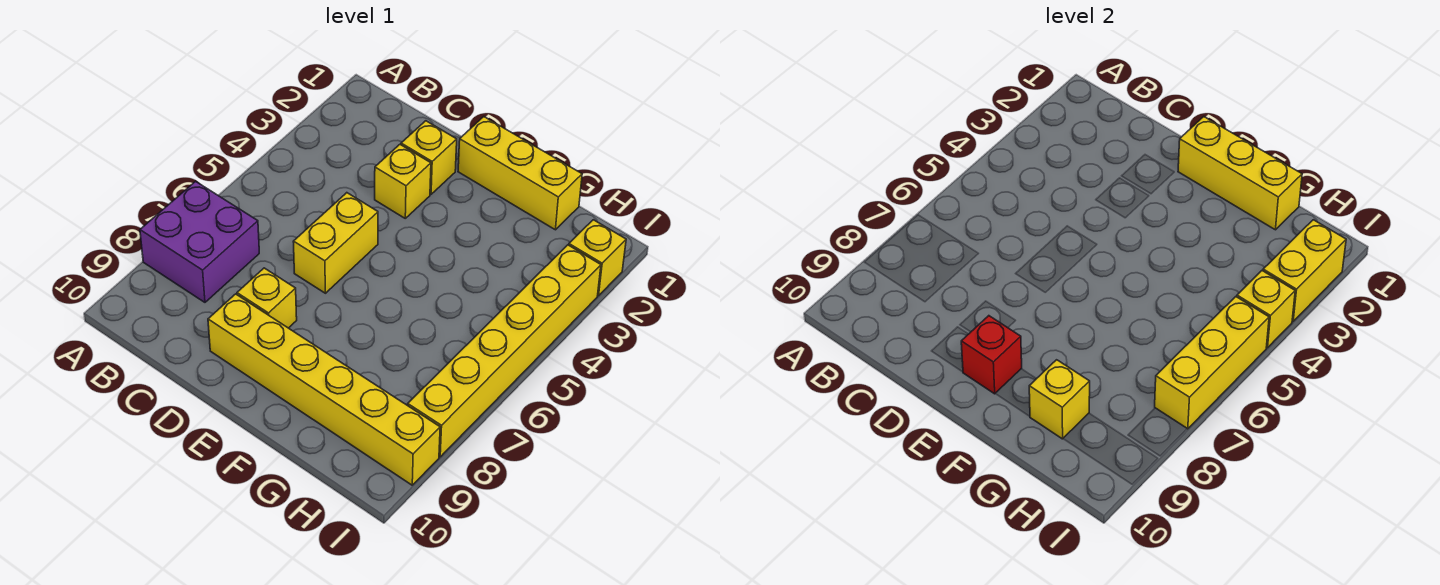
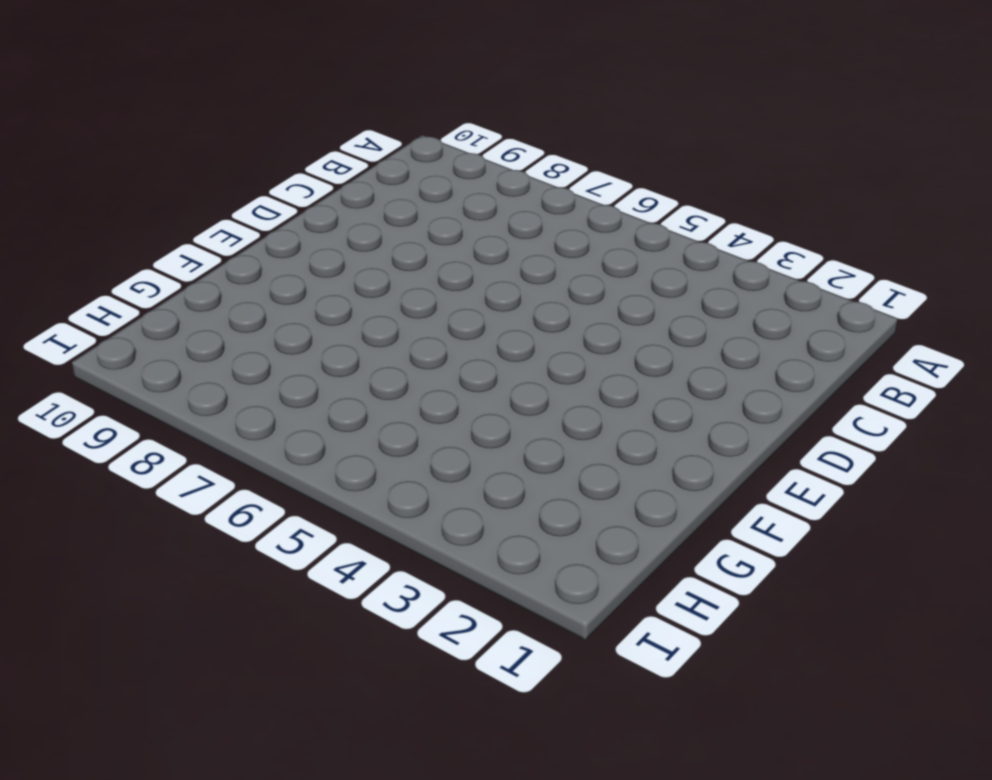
none -> purple brick A7:B8 level 1
none -> yellow brick D2 level 1
none -> yellow brick D3 level 1

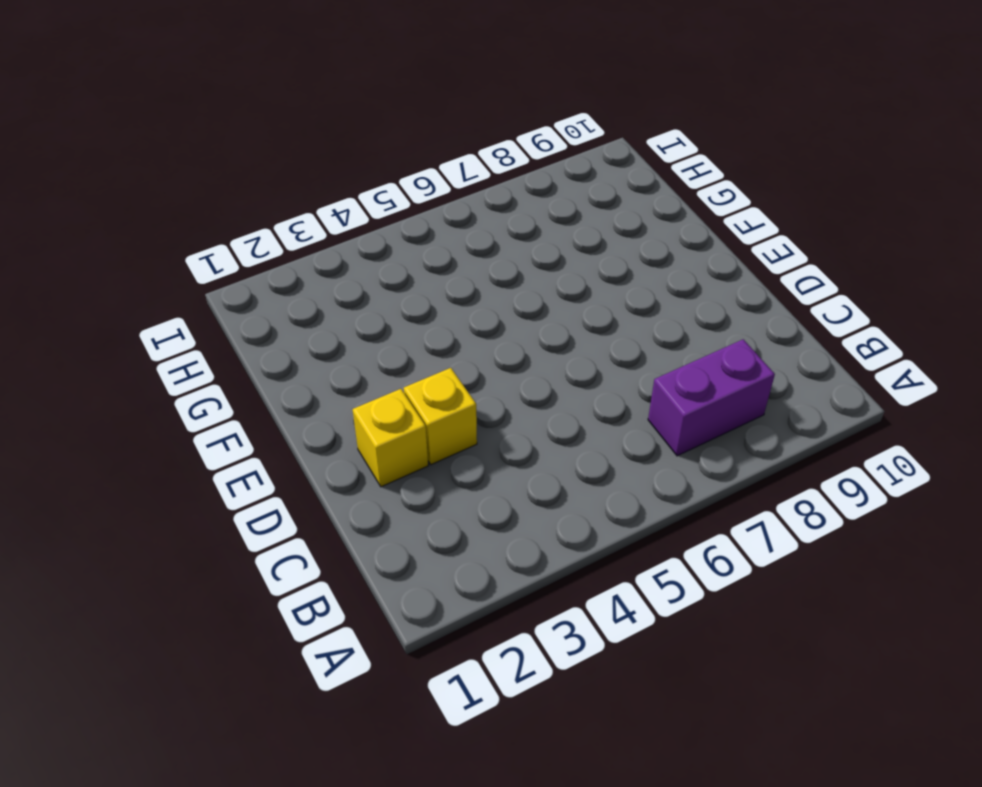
purple brick B7:B8 level 1 -> purple brick A7:B8 level 1
none -> yellow brick D5:D6 level 1
none -> yellow brick D8 level 1
none -> yellow brick D9:I9 level 1

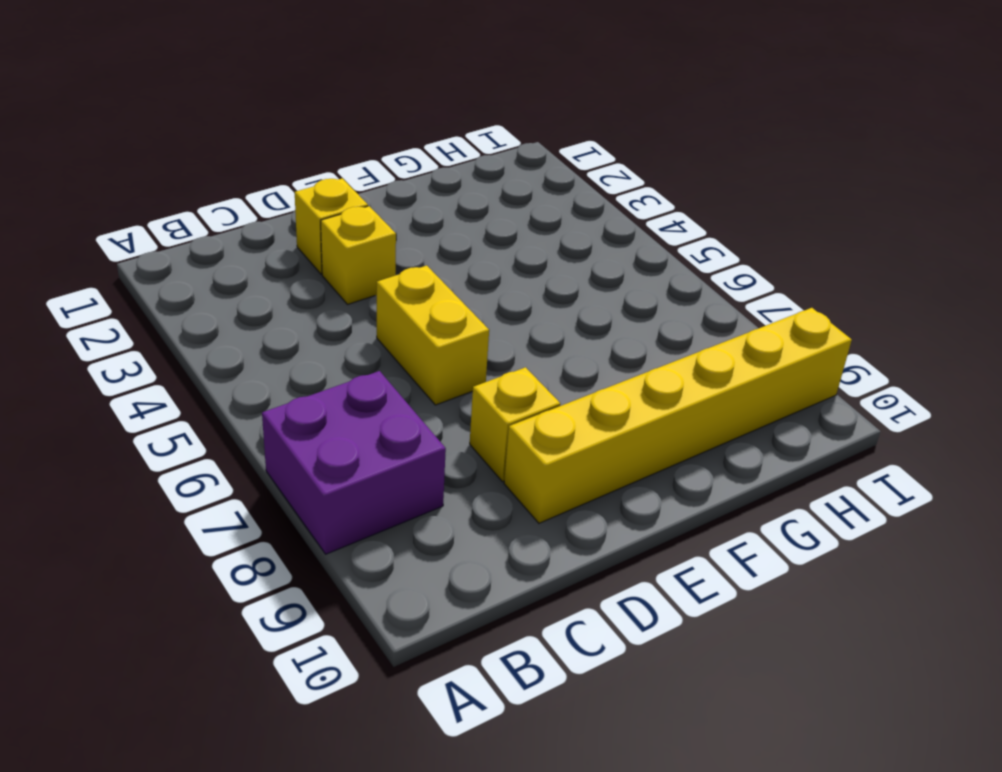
none -> yellow brick E1:G1 level 1
none -> yellow brick I2 level 1
none -> yellow brick I3:I8 level 1

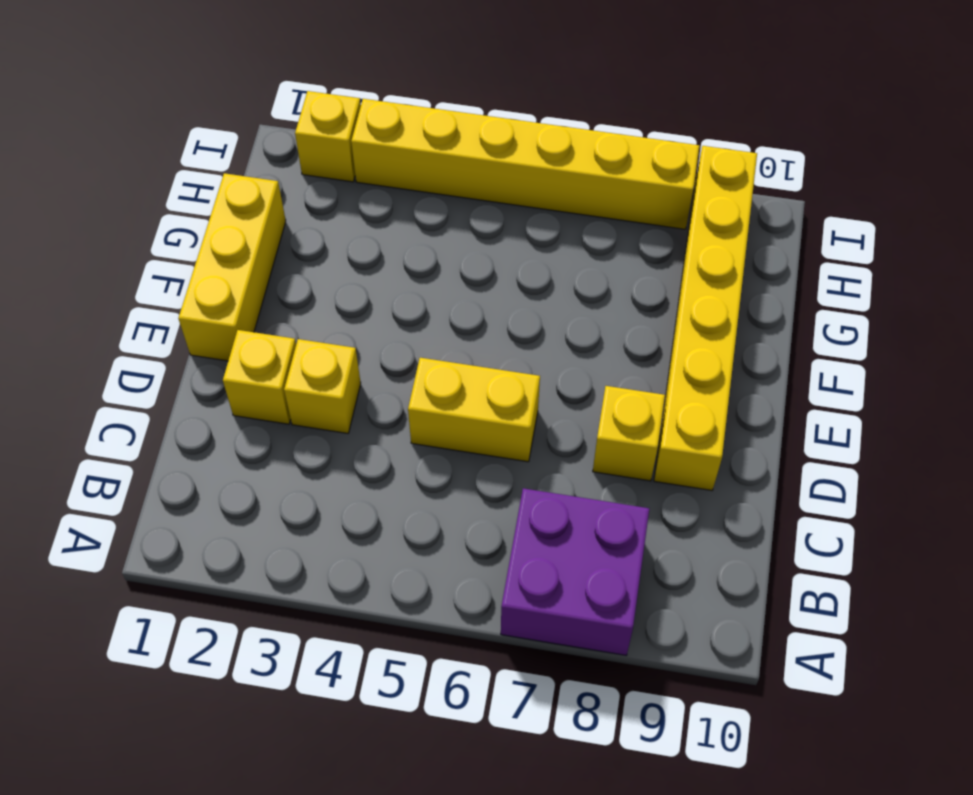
none -> yellow brick E1:G1 level 2
none -> red brick E9 level 2
none -> yellow brick G9 level 2

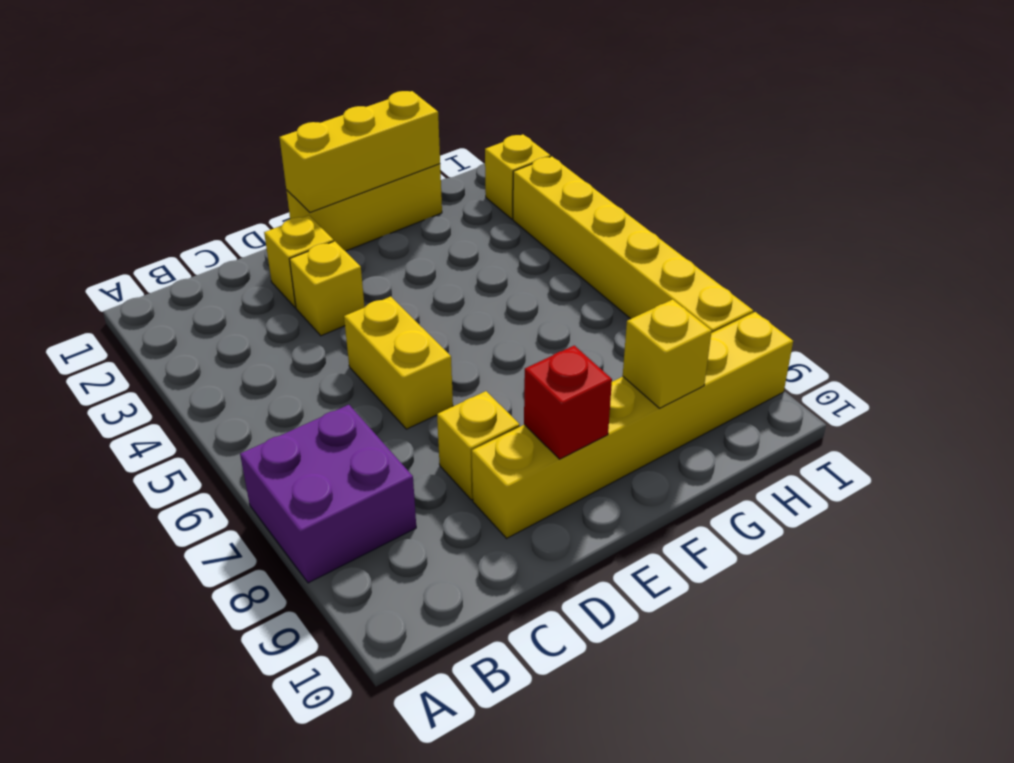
none -> yellow brick I2:I3 level 2
none -> yellow brick I4 level 2
none -> yellow brick I5:I7 level 2

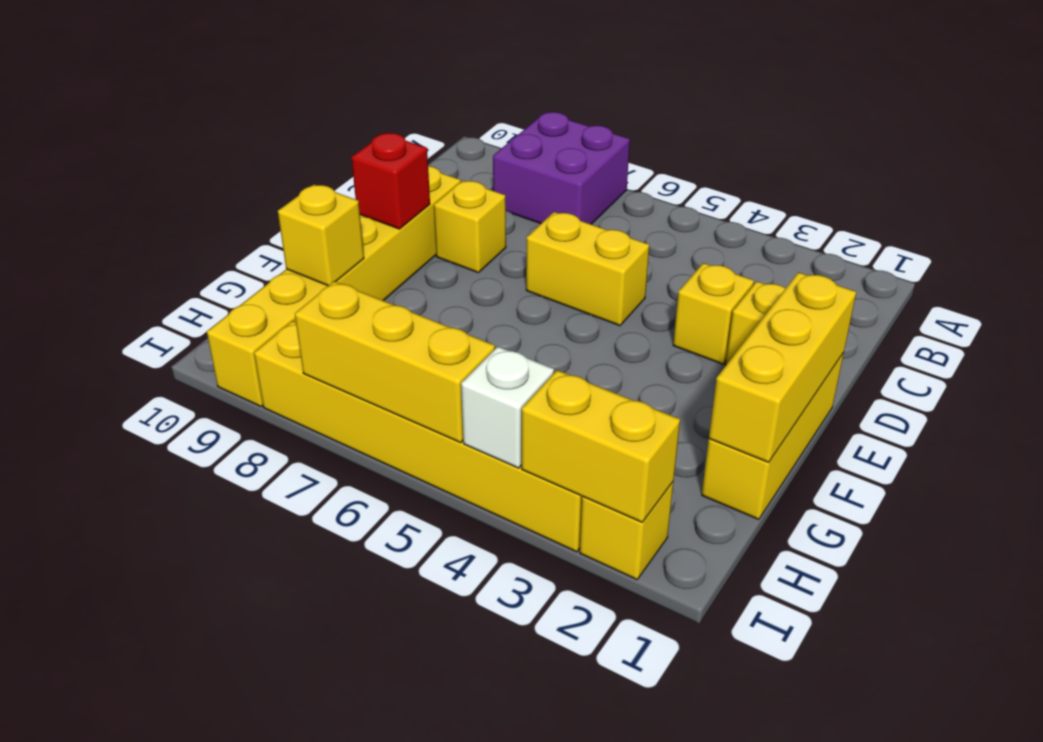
white brick I4 level 2 -> yellow brick I4 level 2

